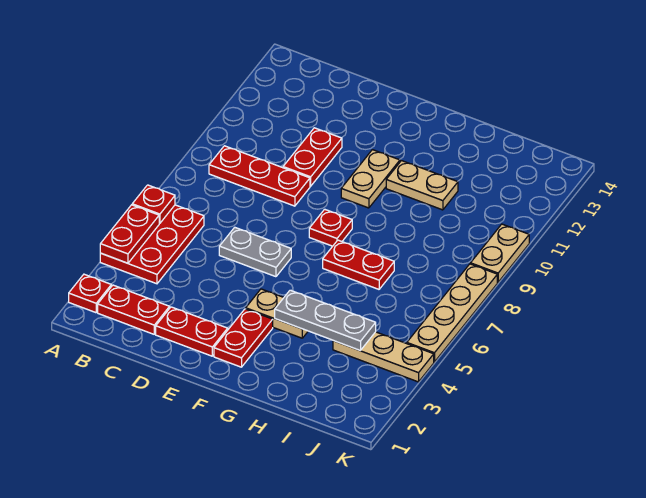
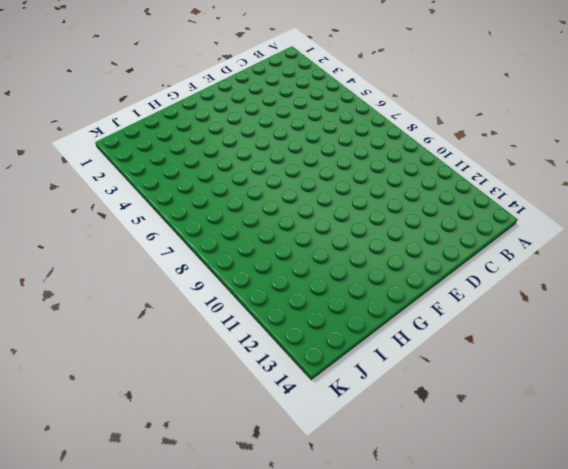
none -> red plate A2 level 1
none -> red plate A4:B6 level 1
none -> red plate B2:C2 level 1

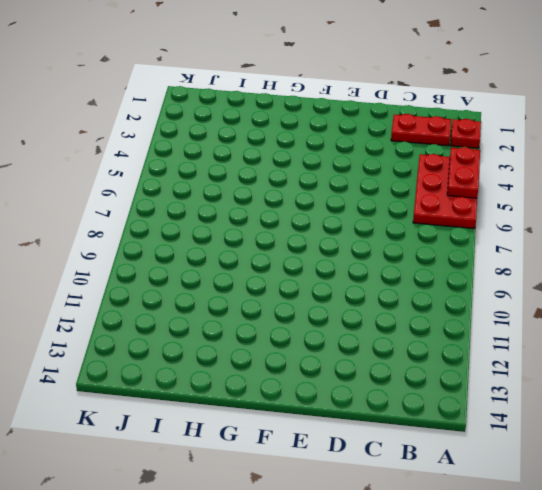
none -> red plate B9:D9 level 1
none -> red plate D2:E2 level 1
none -> grey plate D6:E6 level 1

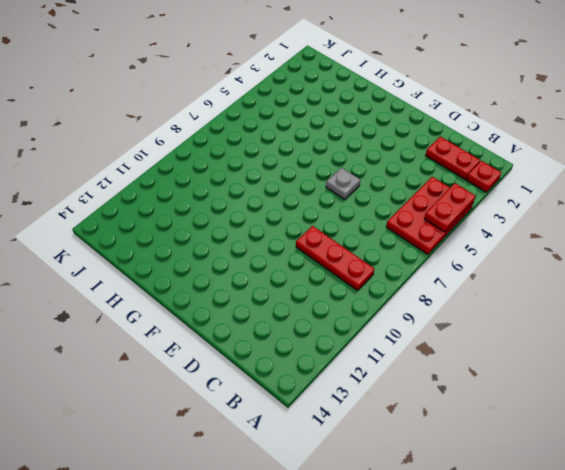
grey plate E6 level 1 -> grey plate D6:E6 level 1
none -> red plate D2:E2 level 1
none -> red plate D10:D11 level 1
none -> red plate F2:F3 level 1

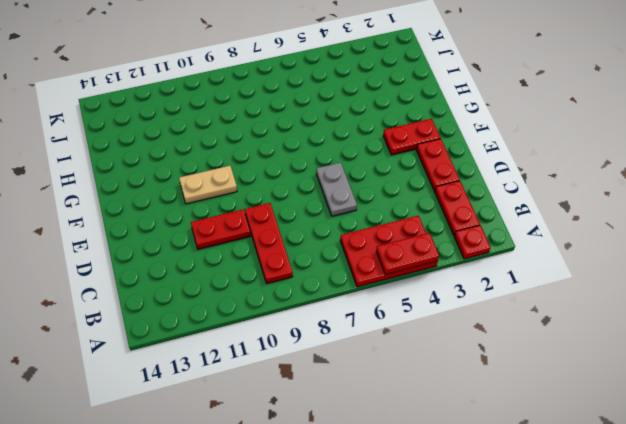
none -> tan plate F4:G4 level 1
none -> red plate F8 level 1
none -> red plate G7:H7 level 1

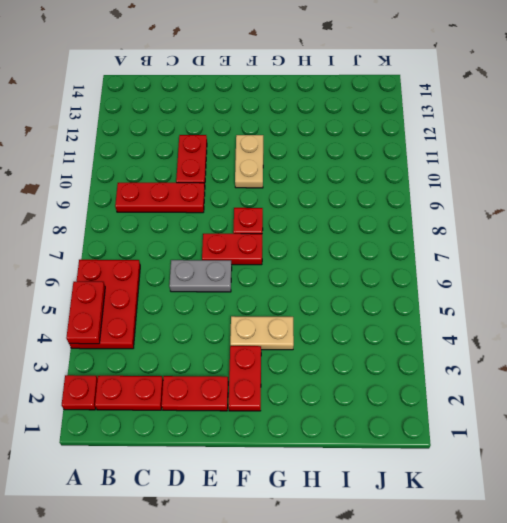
red plate E7:F7 level 1 -> red plate G7:H7 level 1
none -> tan plate G11:H11 level 1
none -> tan plate I4:K4 level 1
none -> tan plate K5:K8 level 1

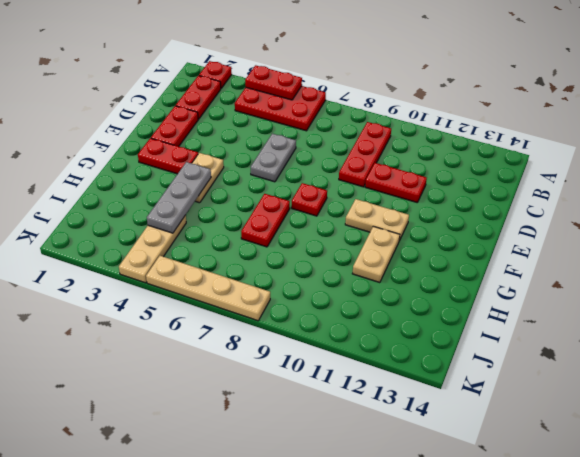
none -> tan plate K9:K10 level 1
none -> red plate A6 level 2

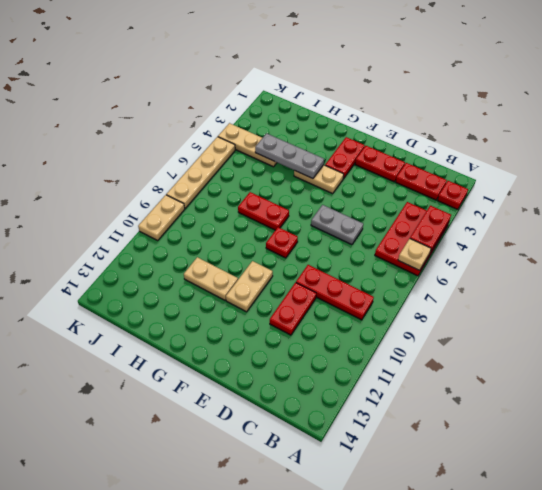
tan plate A6 level 2 -> red plate A6 level 2

